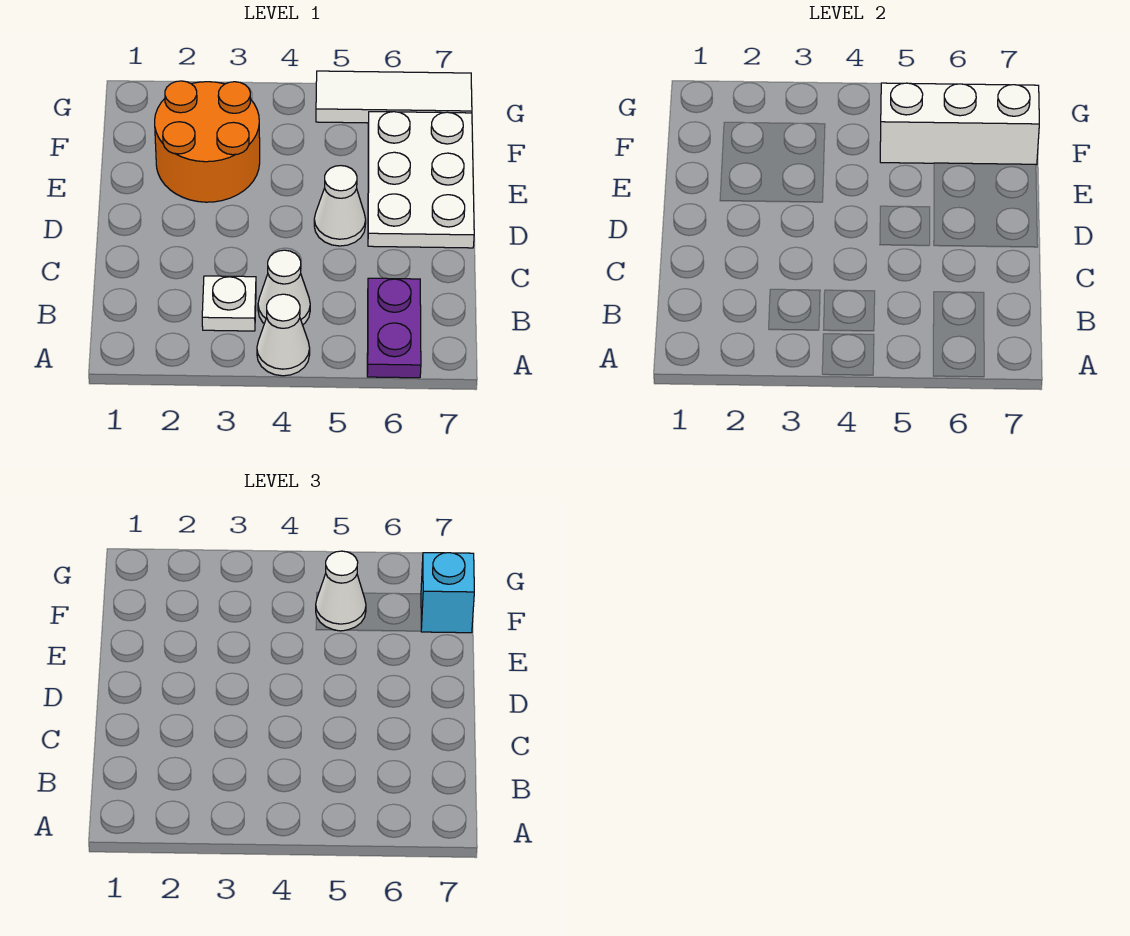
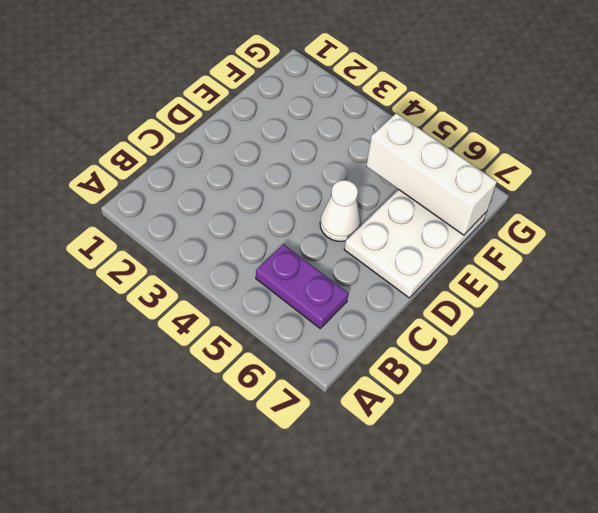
purple plate B5:B6 level 1 -> purple plate A6:B6 level 1
none -> white cone A4 level 1
none -> white plate B3 level 1

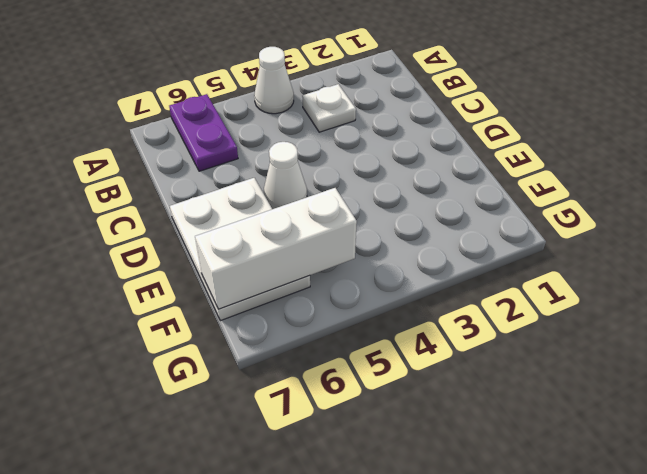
none -> white cone B4 level 1
none -> orange round brick E2:F3 level 1

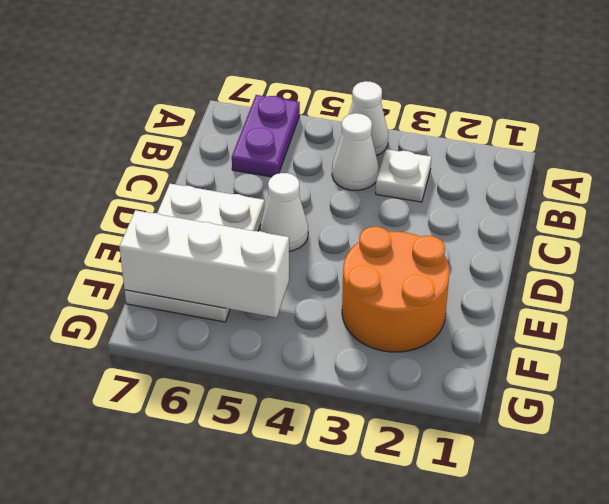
none -> white tile G5:G7 level 1
none -> white cone F5 level 3

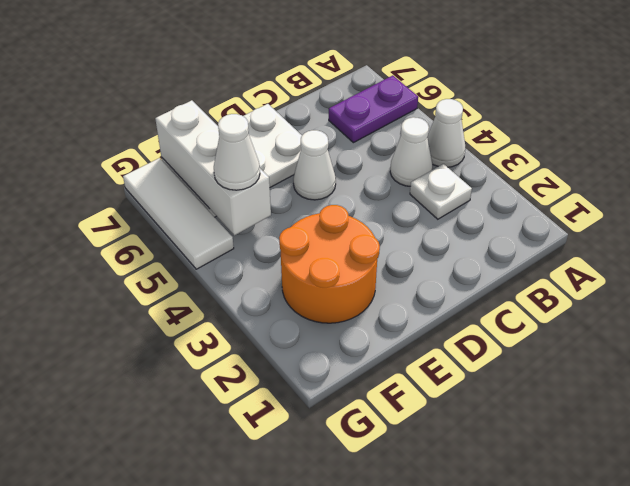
none -> cyan brick F7 level 3

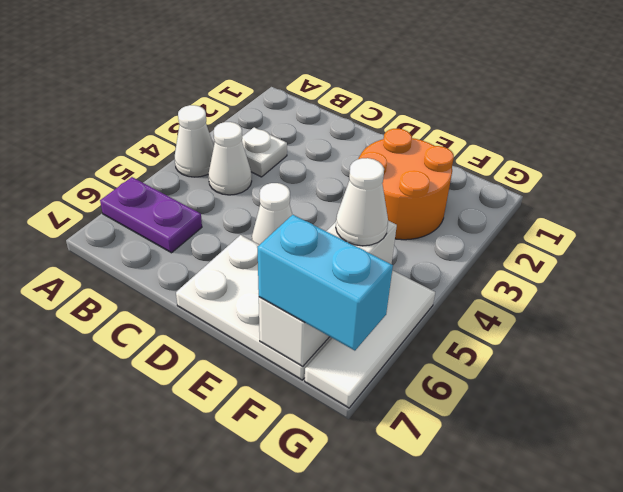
cyan brick F7:G7 level 3 -> cyan brick F7 level 3

